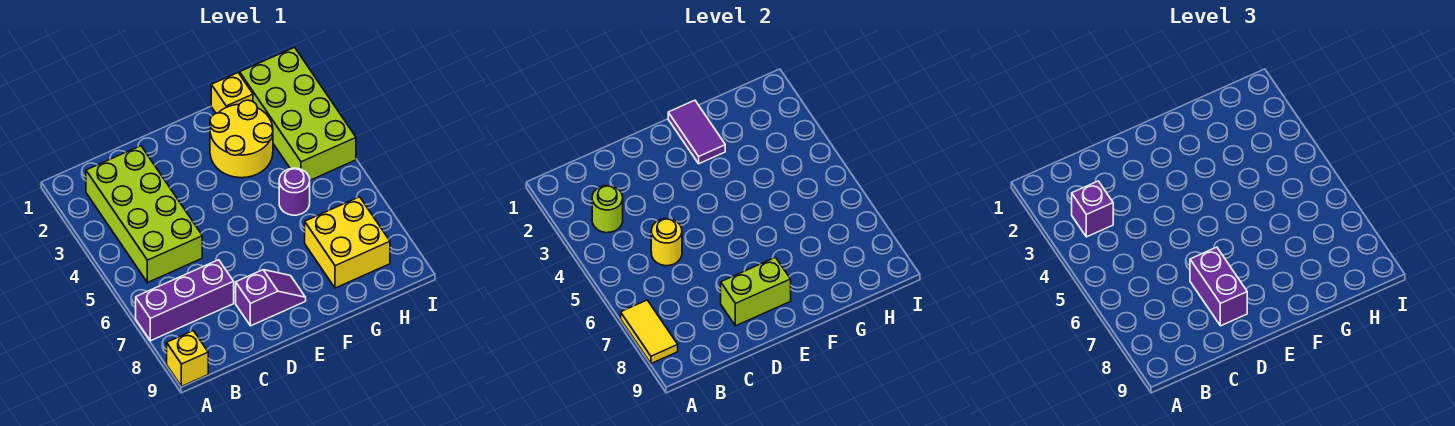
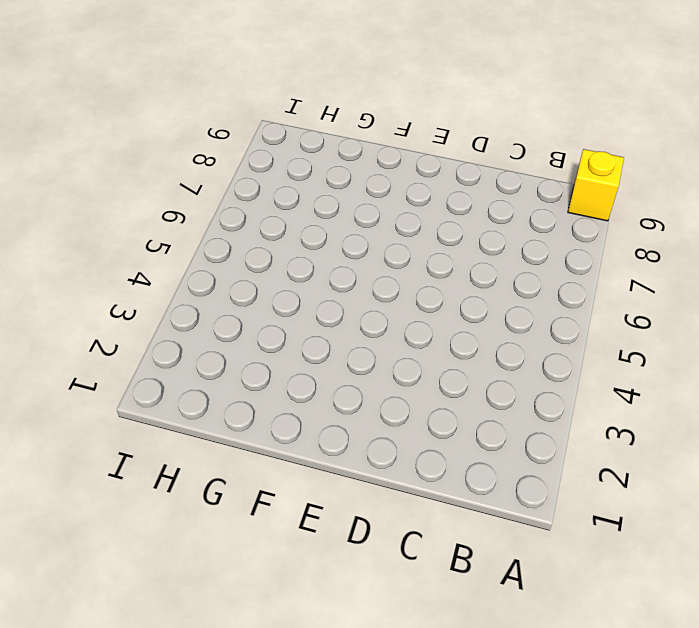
none -> purple brick A7:C7 level 1
none -> lime brick B2:C5 level 1
none -> purple slope D8:E8 level 1 top D

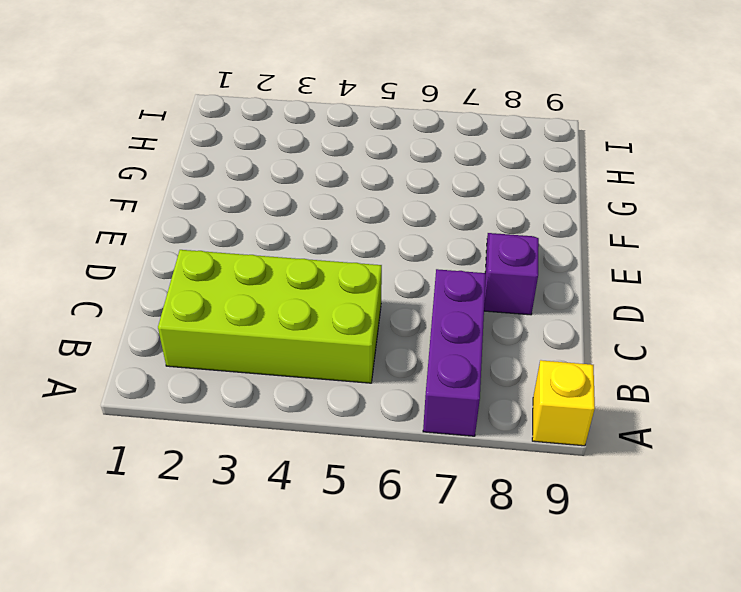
none -> yellow round brick F2:G3 level 1
none -> yellow brick G1 level 1
none -> purple round brick G5 level 1

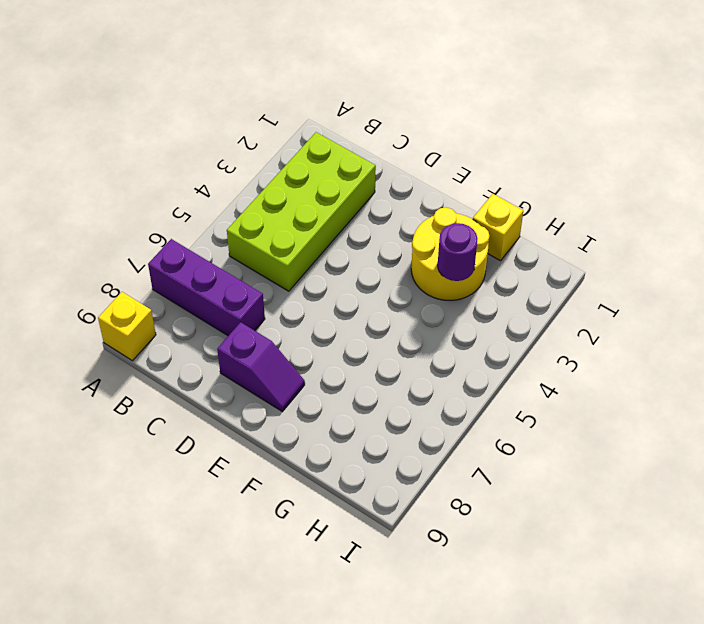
purple round brick G3 level 2 -> purple round brick G5 level 1
none -> yellow brick G7:H8 level 1
none -> lime brick H1:I4 level 1
none -> yellow tile A7:A8 level 2

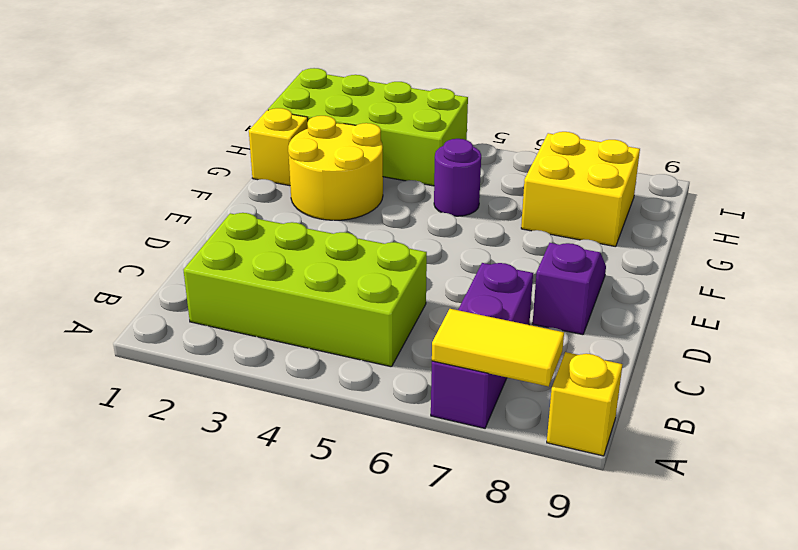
none -> lime round brick B3 level 2
none -> yellow round brick C5 level 2
none -> lime brick D8:E8 level 2

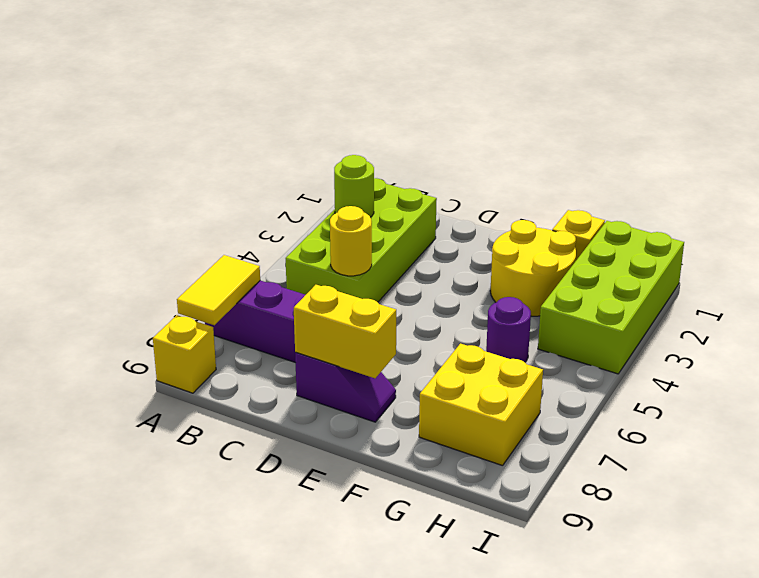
yellow brick D8:E8 level 2 -> lime brick D8:E8 level 2
none -> purple tile F1:F2 level 2
none -> purple brick B3 level 3
none -> purple brick D7:D8 level 3

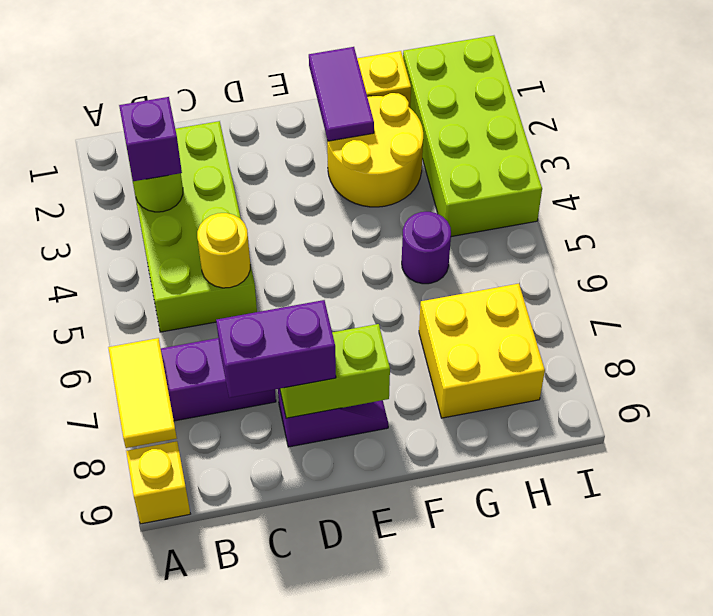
purple brick C8:D8 level 3 -> purple brick D7:D8 level 3

